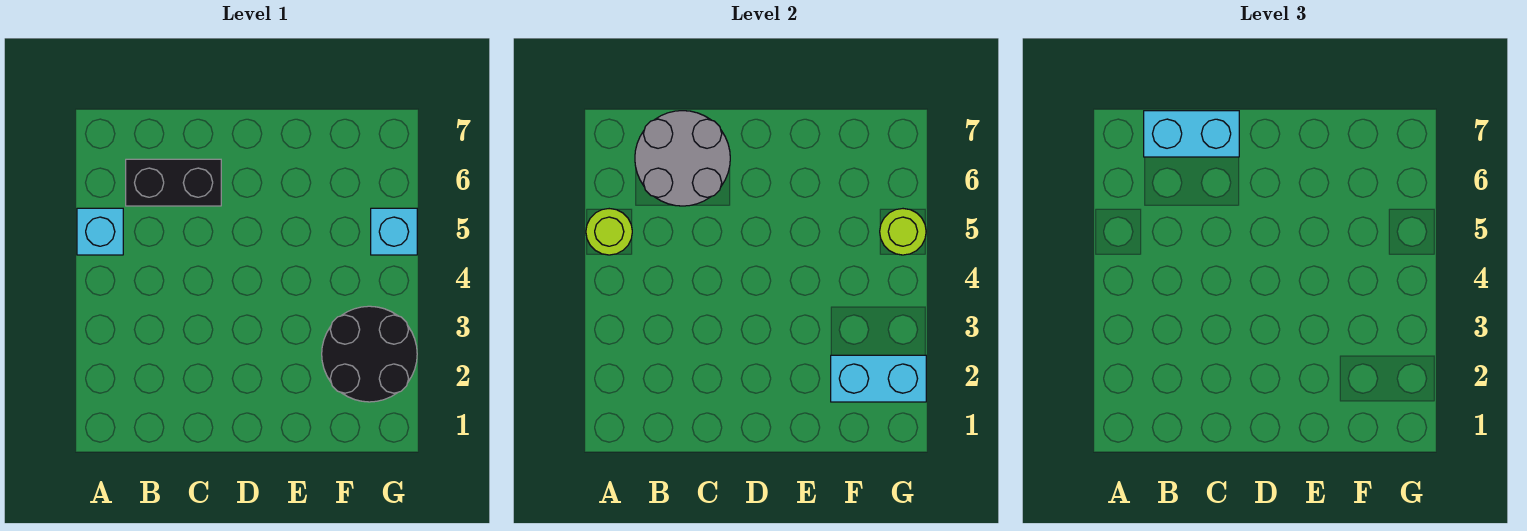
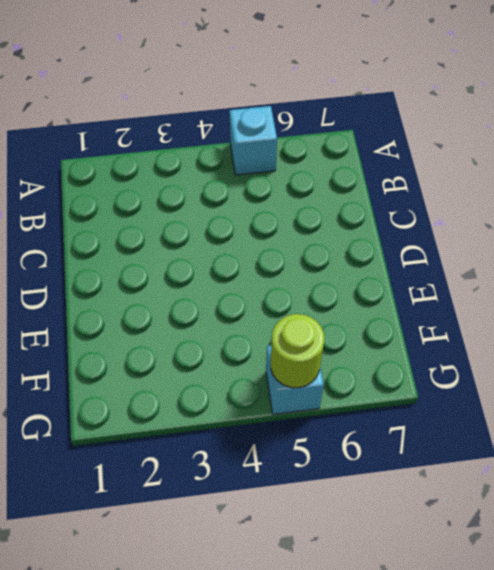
none -> black brick B6:C6 level 1
none -> black round brick F2:G3 level 1

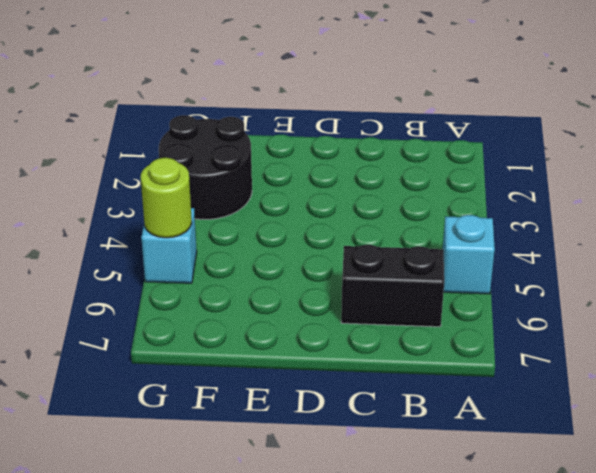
none -> lime round brick A5 level 2
none -> grey round brick B6:C7 level 2

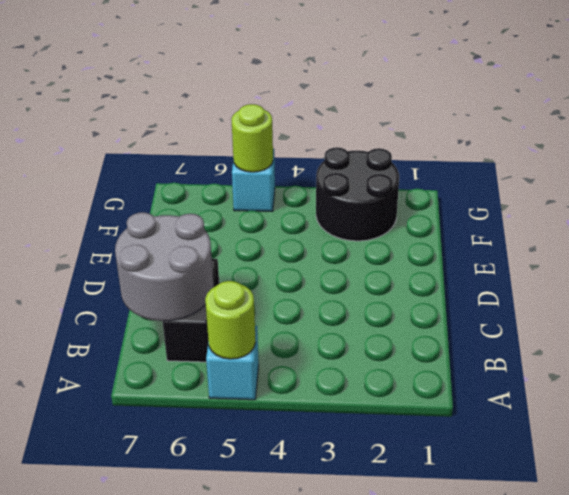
none -> cyan brick F2:G2 level 2
none -> cyan brick B7:C7 level 3

